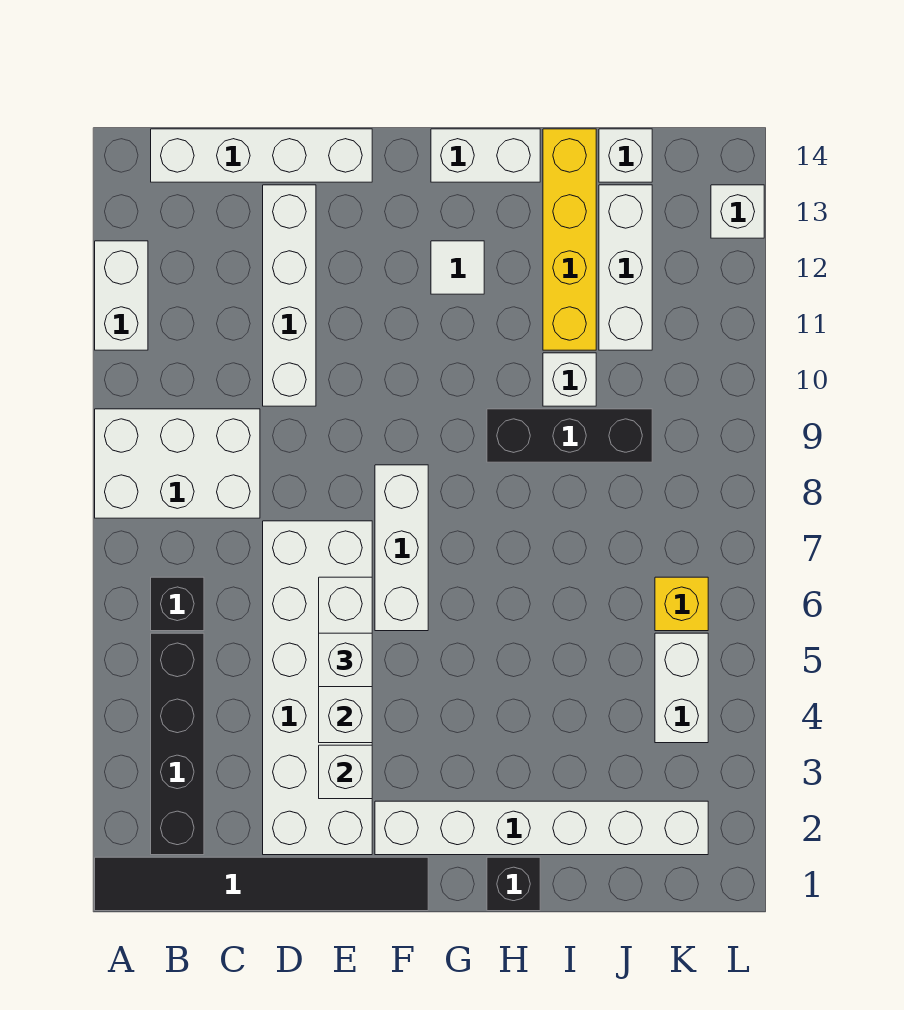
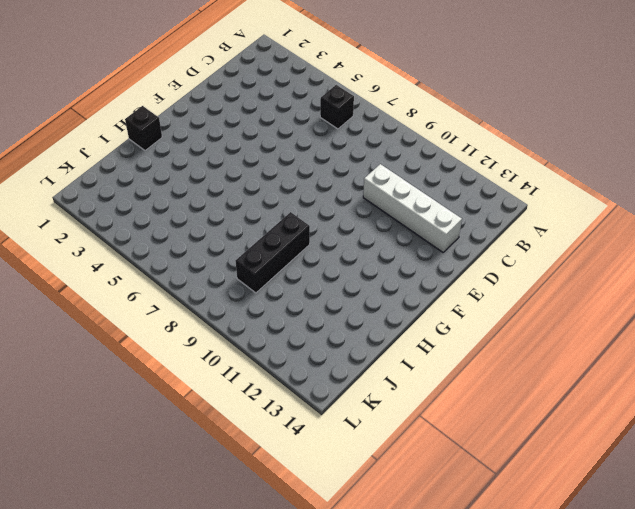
none -> black tile A1:F1 level 1
none -> white brick A8:C9 level 1
none -> white brick A11:A12 level 1

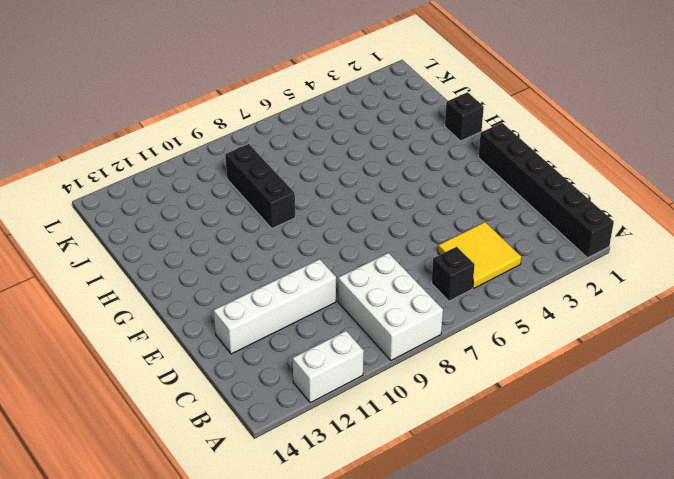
black brick A1:F1 level 1 -> black tile A1:F1 level 1
yellow tile B4:C5 level 1 -> black brick B2:B5 level 1
none -> white brick B14:E14 level 1
none -> white brick D2:E7 level 1
none -> white brick F2:K2 level 1

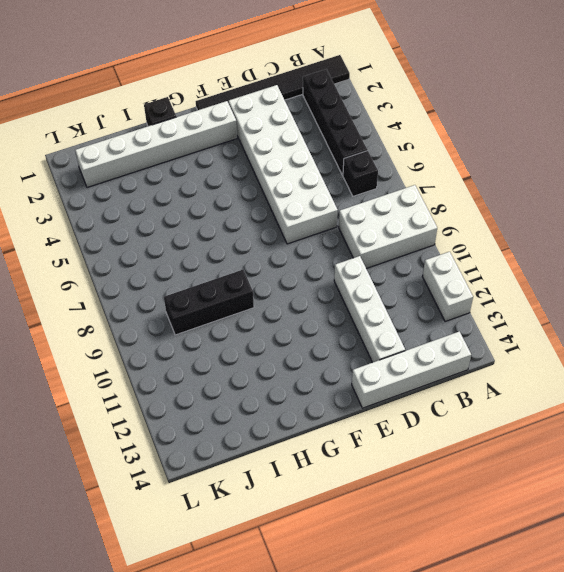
none -> white brick F6:F8 level 1
none -> white tile G12 level 1
none -> white brick G14:H14 level 1

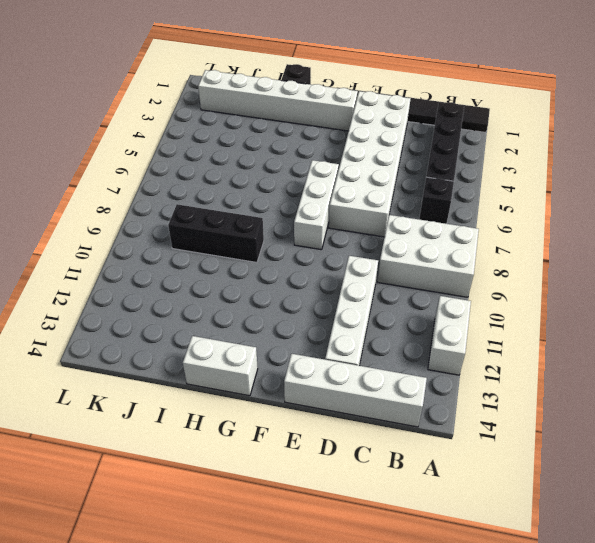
none -> white tile G12 level 1
none -> white brick I10 level 1
none -> yellow brick I11:I14 level 1

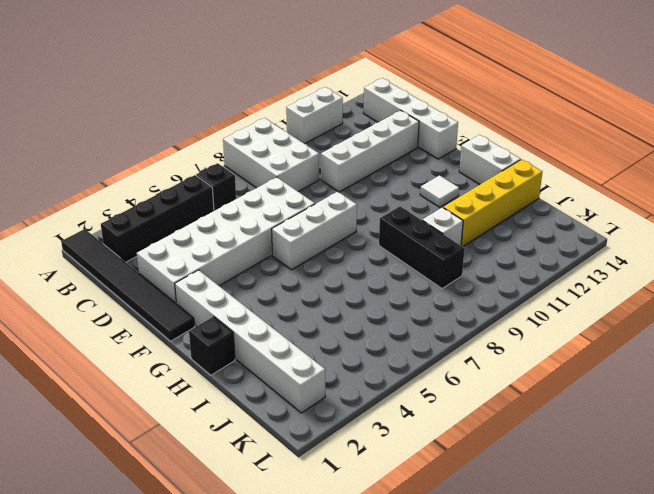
none -> white brick J11:J13 level 1
none -> white brick J14 level 1
none -> white brick K4:K5 level 1

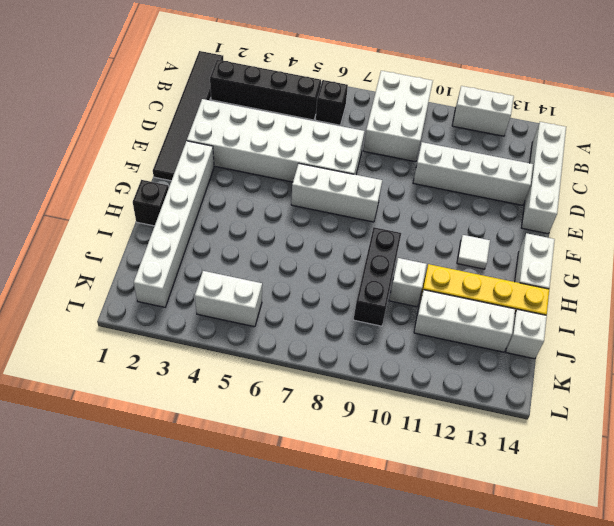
none -> yellow brick K6 level 1
none -> white brick L13 level 1
none -> white brick E3 level 2

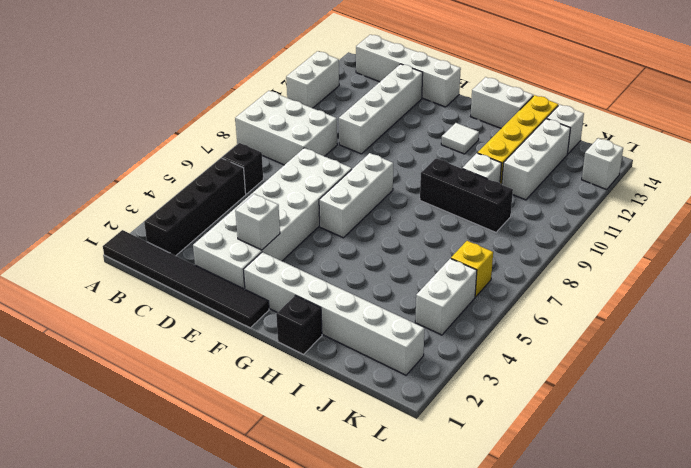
none -> white brick E4:E6 level 2
none -> white brick E5 level 3

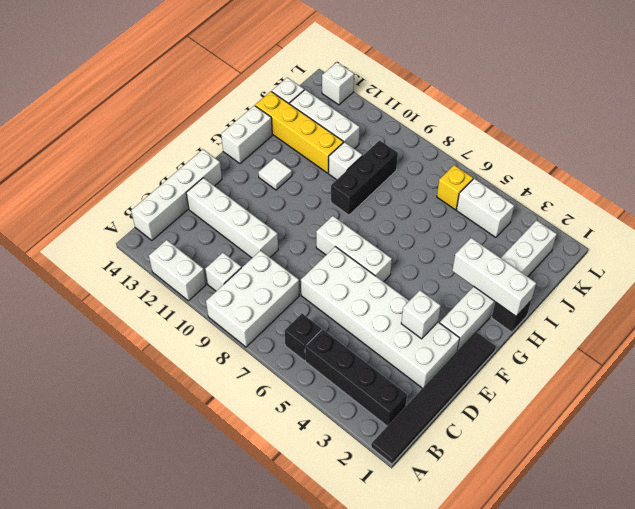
white brick B10 level 1 -> white brick E5 level 3
white brick H1:H3 level 2 -> white brick E4:E6 level 2

